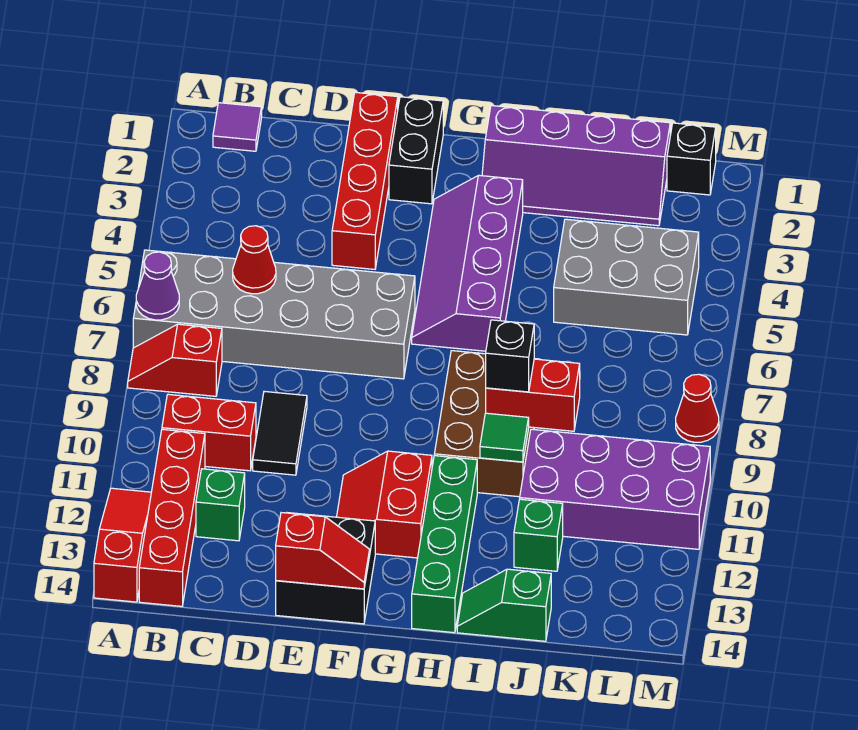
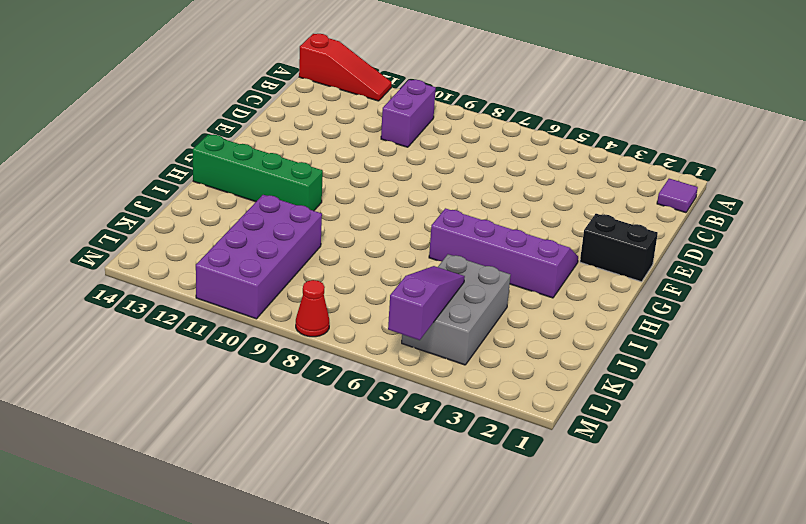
purple brick B10:C10 level 1 -> red brick B10:C10 level 1
purple slope K5:M5 level 2 top M -> none
none -> grey brick A6:F7 level 1
none -> red slope A8:B8 level 1 top B
none -> red brick B11:B14 level 1

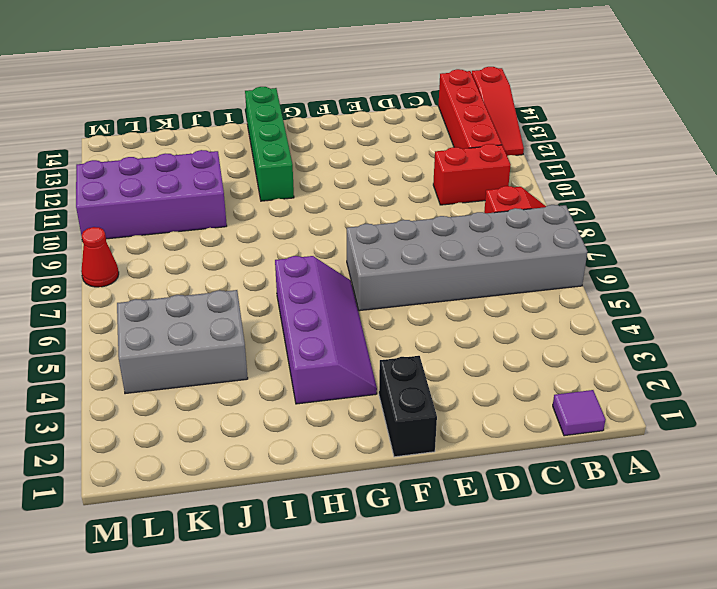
none -> green brick C12 level 1
none -> black tile D9:D10 level 1
none -> red brick E1:E4 level 1

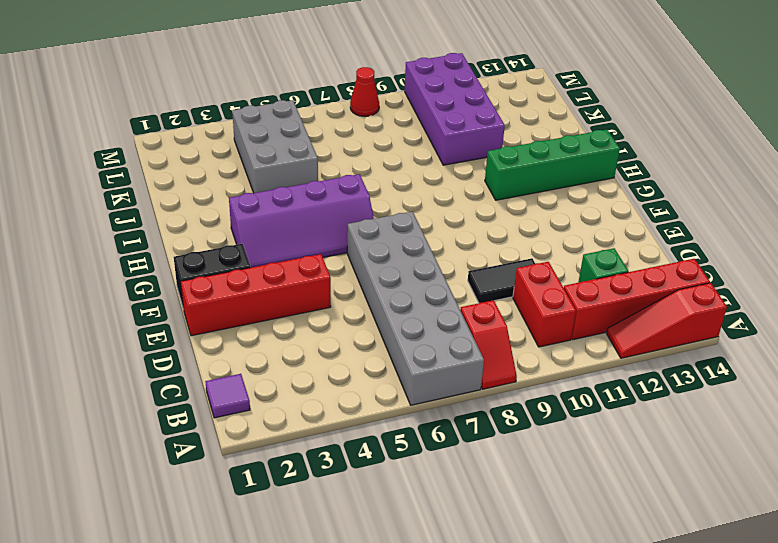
none -> black brick E13:F14 level 1
none -> red slope F11:G12 level 1 top G
none -> purple slope H1:K2 level 1 top 1

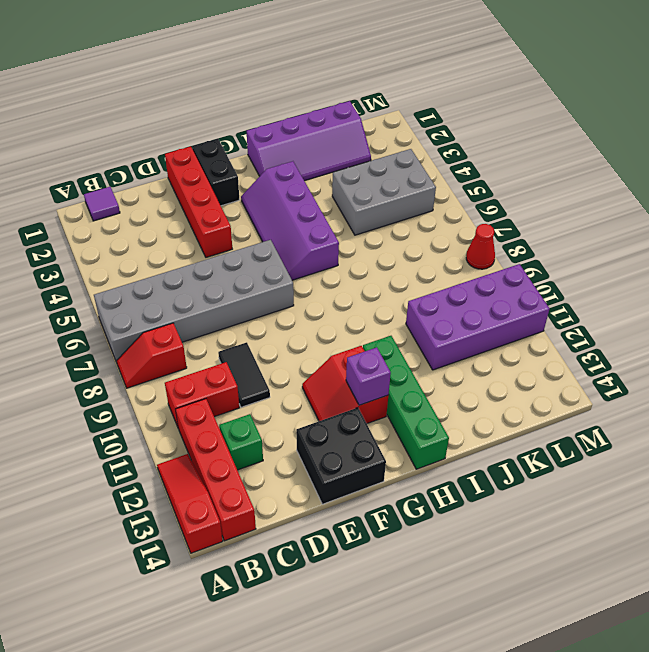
purple brick G12 level 2 -> none
none -> brown brick H8:I10 level 1
none -> green slope I14:J14 level 1 top J
none -> green brick J12 level 1

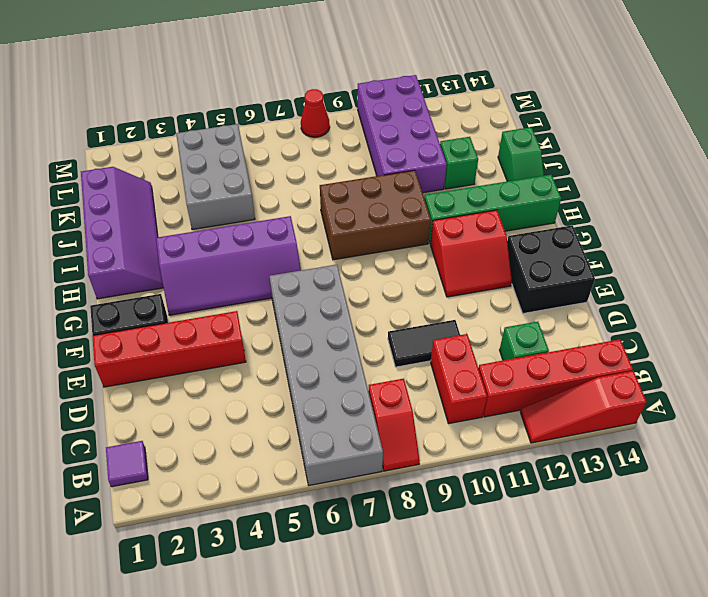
none -> black brick L1 level 1
none -> purple cone A7 level 2
none -> red cone C6 level 2

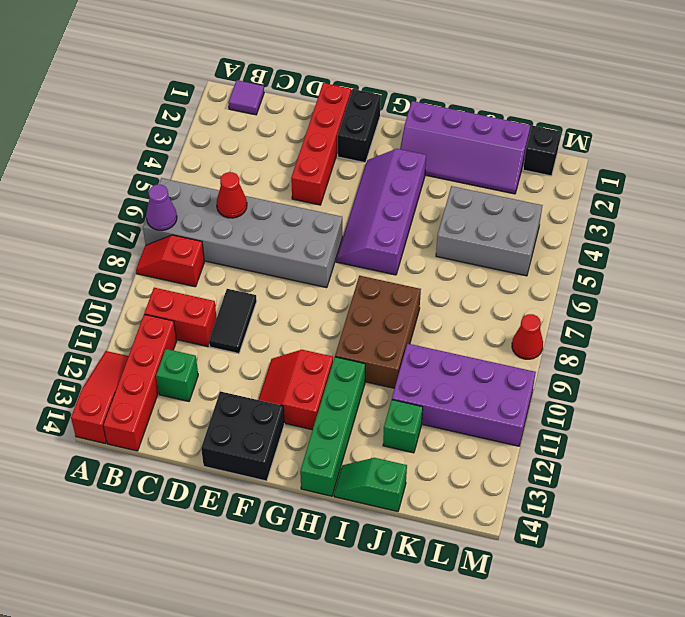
none -> red slope E14:F14 level 2 top E
none -> red brick I9:J9 level 2
none -> green tile I10 level 2

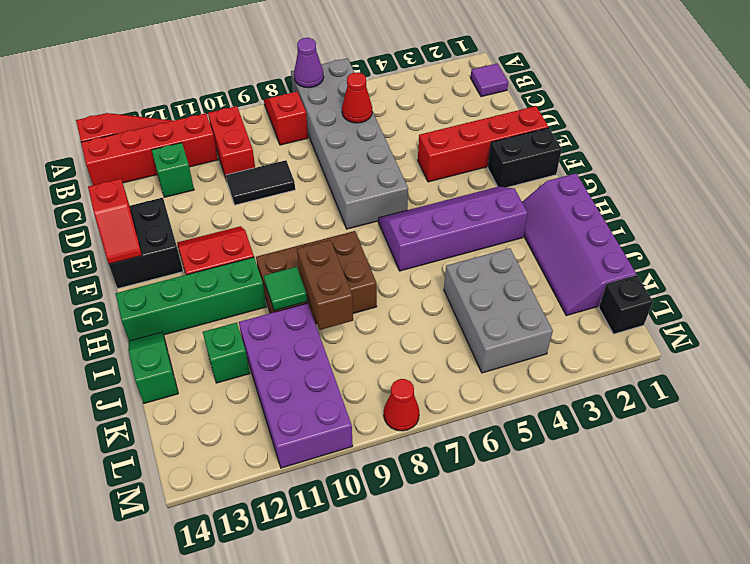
brown brick I9:J9 level 2 -> red brick I9:J9 level 2
none -> black brick I9 level 3

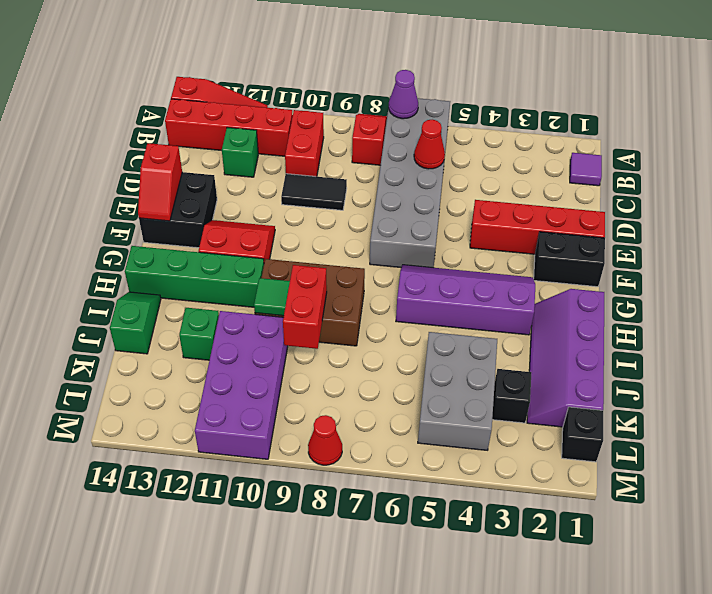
black brick K3 level 1 -> black brick I9 level 3

